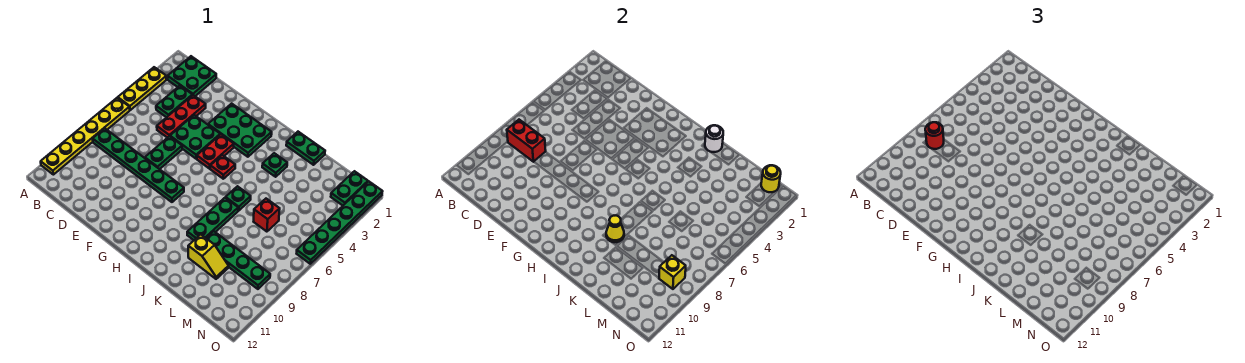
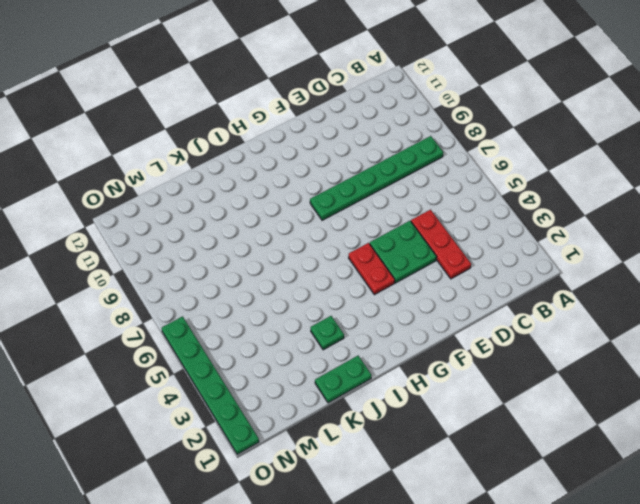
none -> yellow plate A3:A5 level 1
none -> yellow plate A6:A11 level 1
none -> green plate B1:C2 level 1

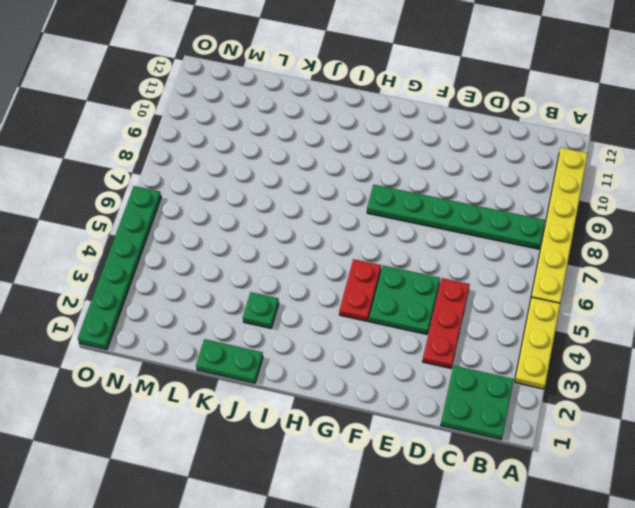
none -> green plate C3:C4 level 1
none -> green plate E6:E7 level 1
none -> green plate F2:H3 level 1

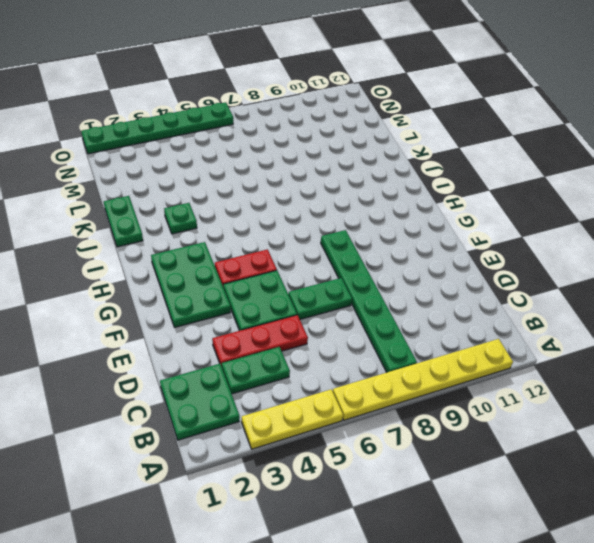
none -> red plate H5 level 1
none -> green plate J6 level 1
none -> green plate J7:J9 level 1

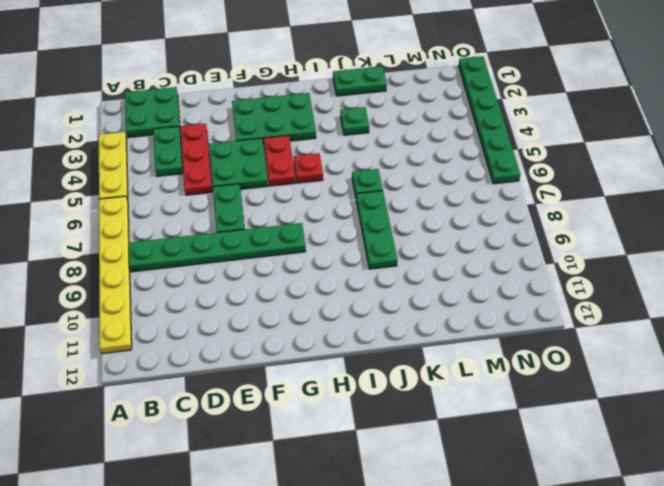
none -> green plate K9:N9 level 1
none -> yellow slope K10:L10 level 1 top K
none -> red brick L6 level 1

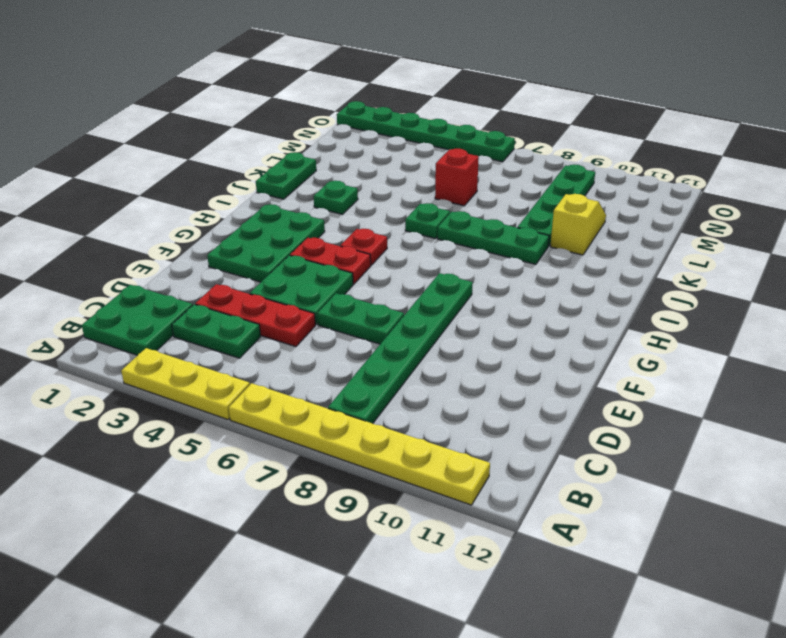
none -> green plate N1:N2 level 1
none -> red brick B8:C8 level 2
none -> white round brick J1 level 2

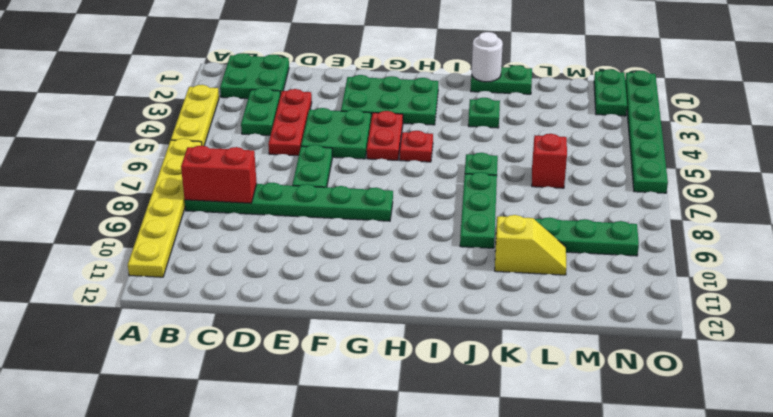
none -> yellow cone J9 level 2
none -> yellow round brick N1 level 2
none -> yellow brick N9 level 2

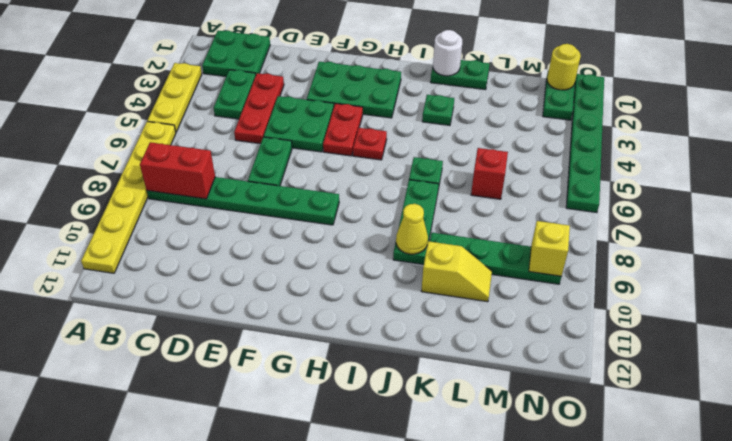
none -> red round brick B8 level 3

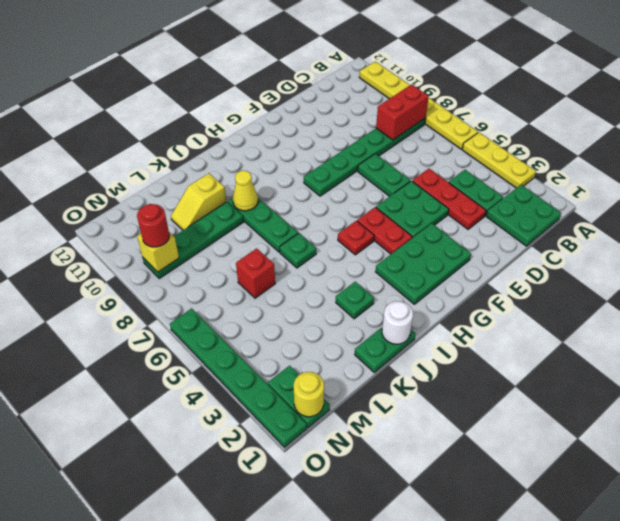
red round brick N9 level 3 -> red round brick B8 level 3

